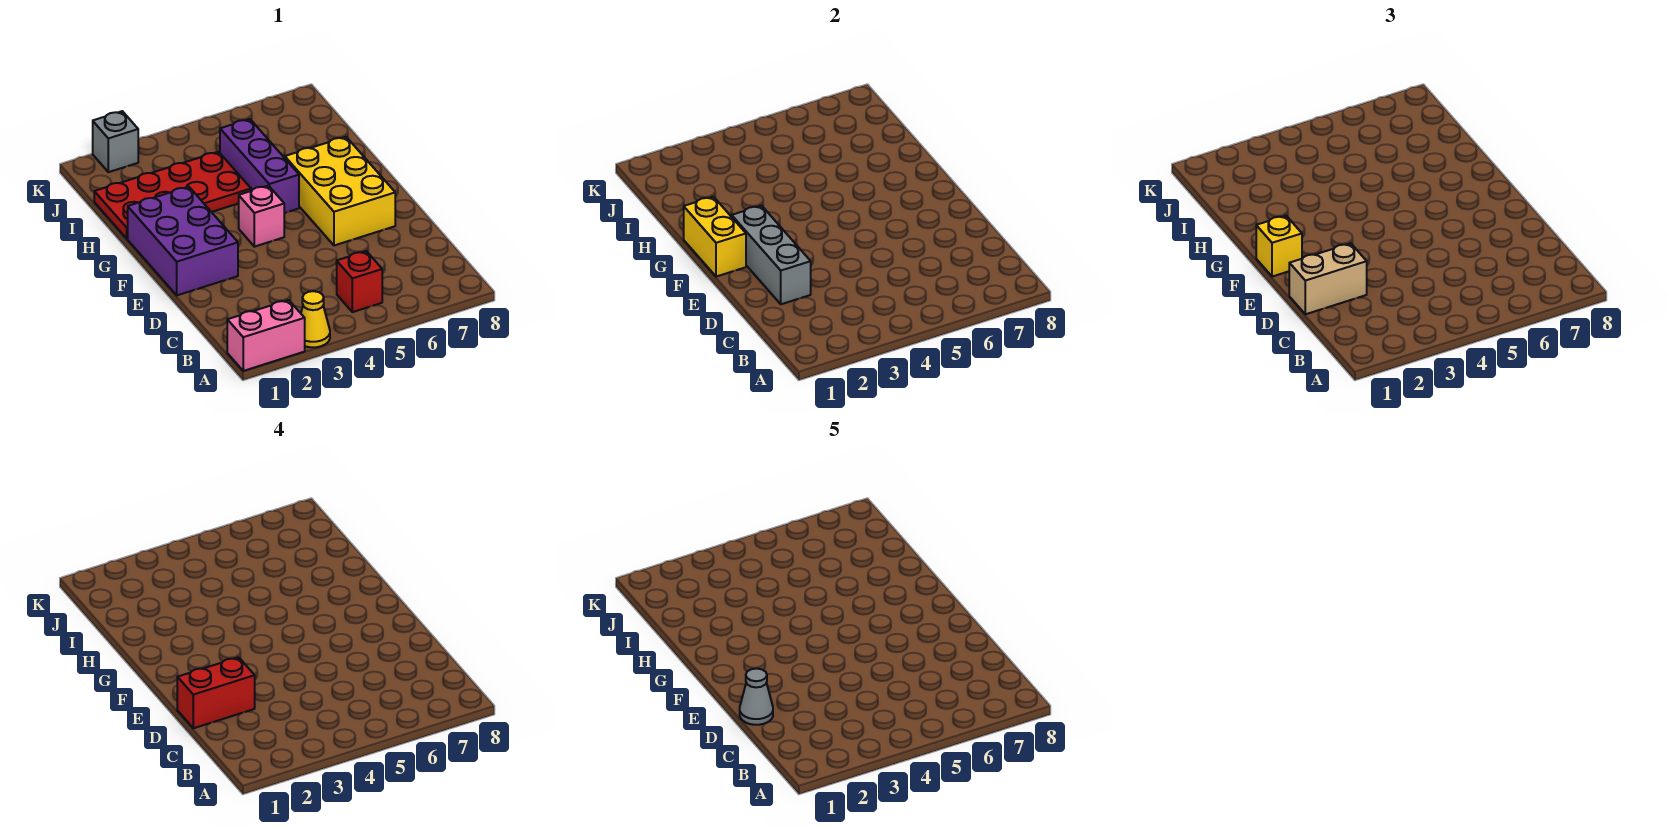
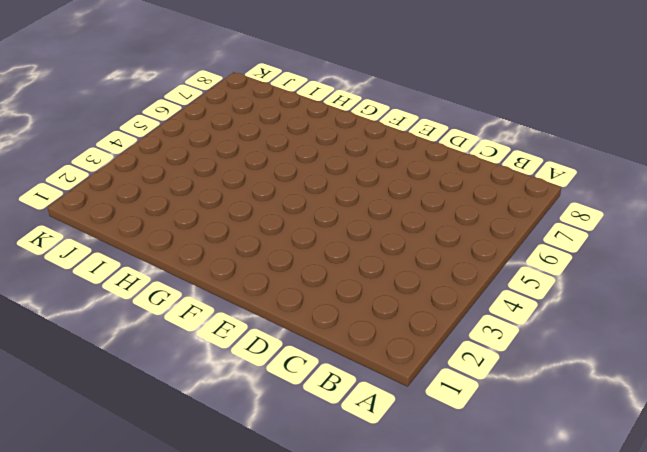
none -> pink brick A1:A2 level 1
none -> yellow cone A3 level 1
none -> red brick B5 level 1

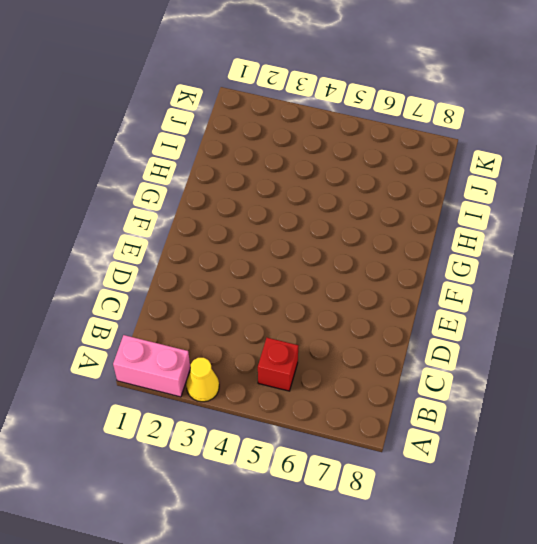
none -> purple brick E1:G2 level 1
none -> yellow brick E6:G7 level 1
none -> pink brick F4 level 1

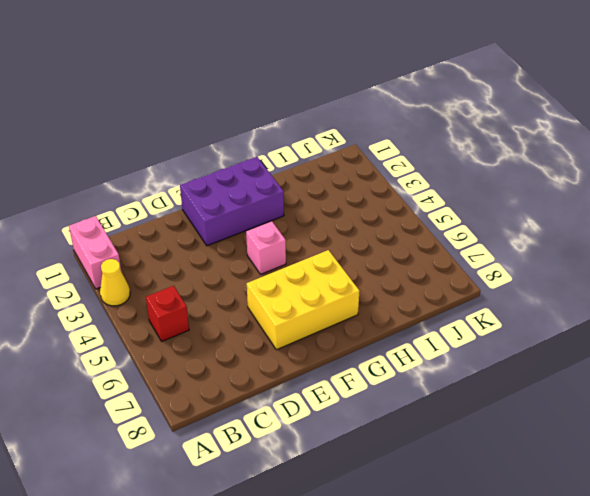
none -> purple brick G5:I5 level 1
none -> red plate H1:I4 level 1
none -> grey brick K2 level 1

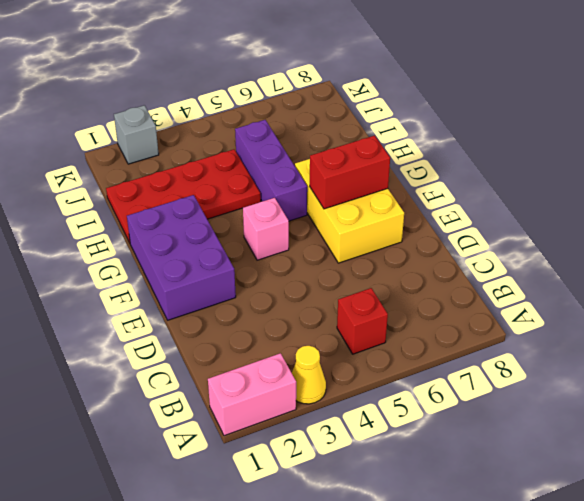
red brick F6:F7 level 2 -> red brick D1:D2 level 4
none -> grey brick D2:F2 level 2
none -> yellow brick F1:G1 level 2
none -> tan brick D1:D2 level 3

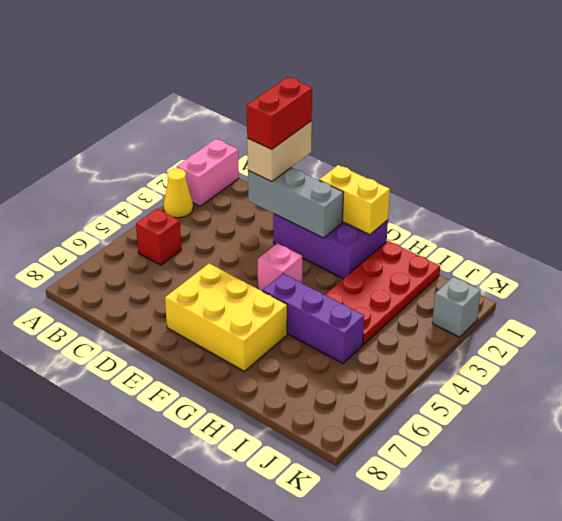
none -> yellow brick F1 level 3
none -> grey cone D1 level 5

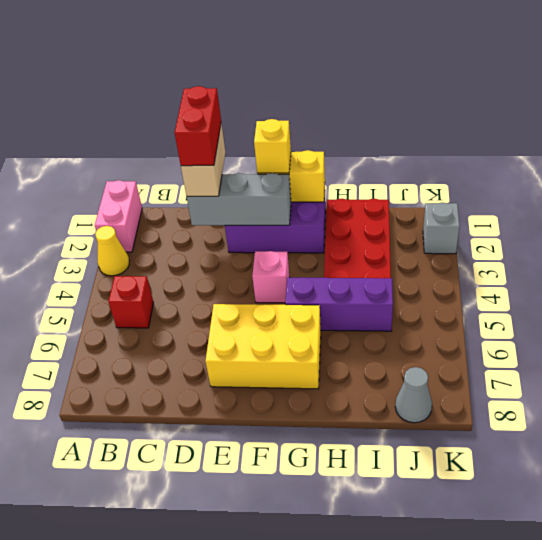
grey cone J8 level 1 -> grey cone D1 level 5

